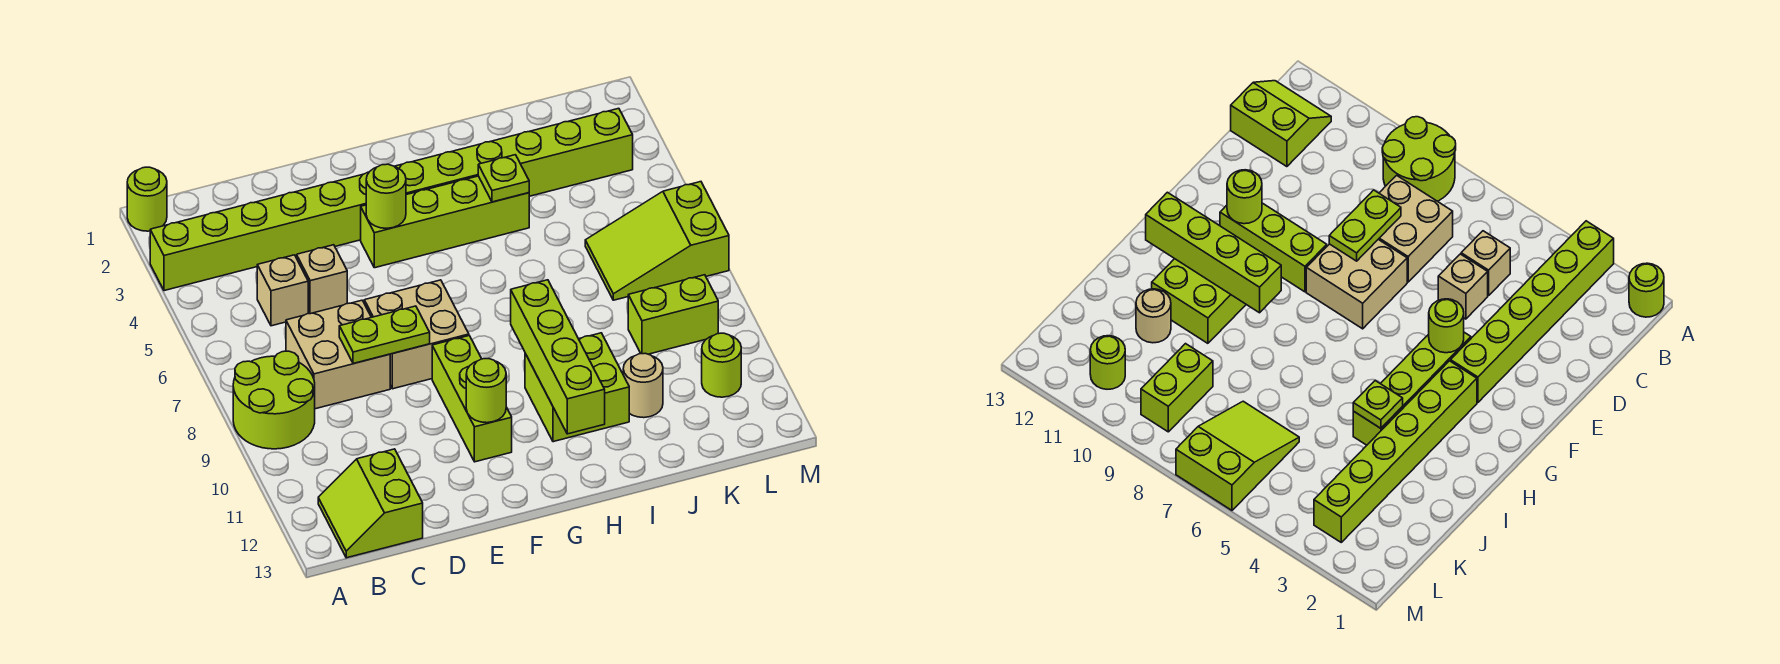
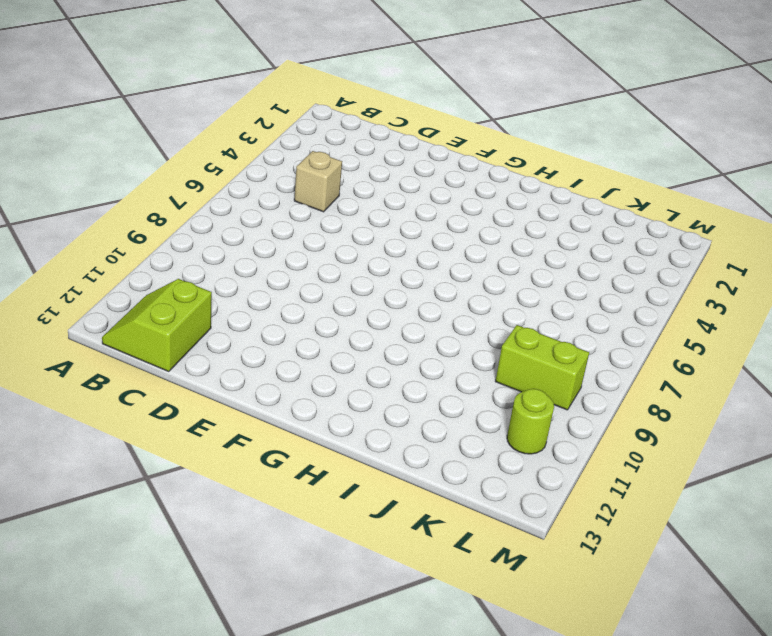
none -> lime round brick A1 level 1
none -> lime brick A3:F3 level 1
none -> lime round brick A8:B9 level 1

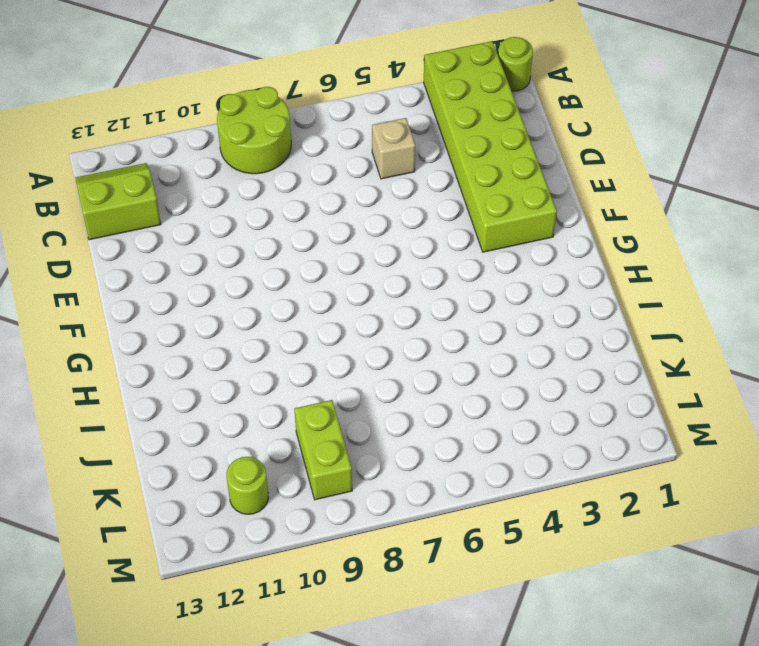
lime brick A2:F3 level 1 -> lime brick A3:F3 level 1
none -> tan brick C7:D8 level 1
none -> tan brick D5 level 1
none -> tan brick E7:F8 level 1

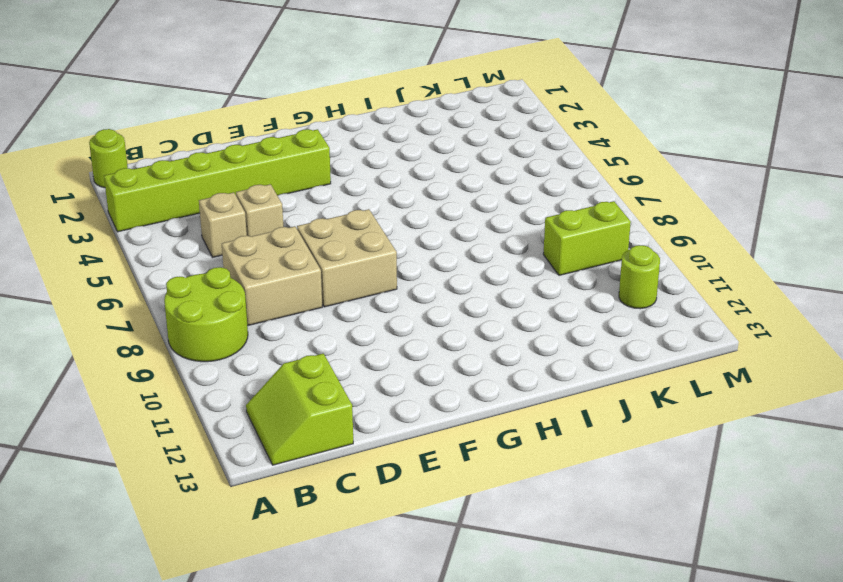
none -> lime brick F4:I4 level 1
none -> lime brick F9:F11 level 1
none -> lime brick G3:L3 level 1

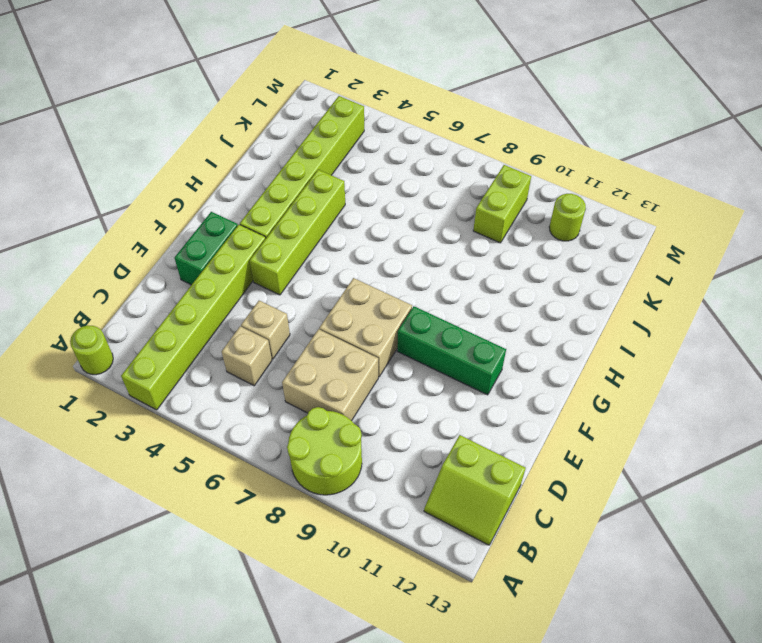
green brick E2:F2 level 1 -> none
green brick F9:F11 level 1 -> lime brick F9:F11 level 1
none -> lime brick H10:I11 level 1
none -> tan round brick J11 level 1
none -> lime slope K6:M7 level 1 top M

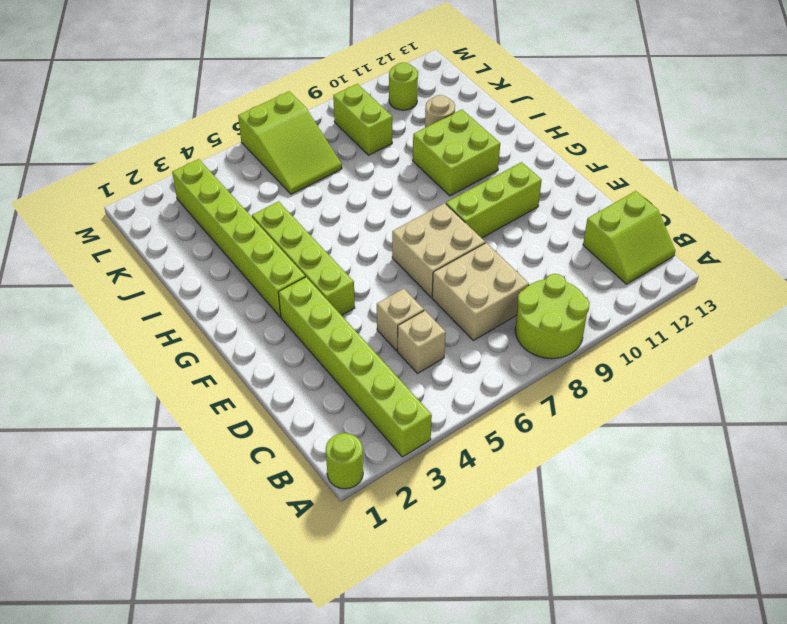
none -> lime plate D8:E8 level 2
none -> lime round brick F4 level 2
none -> lime round brick F11 level 2

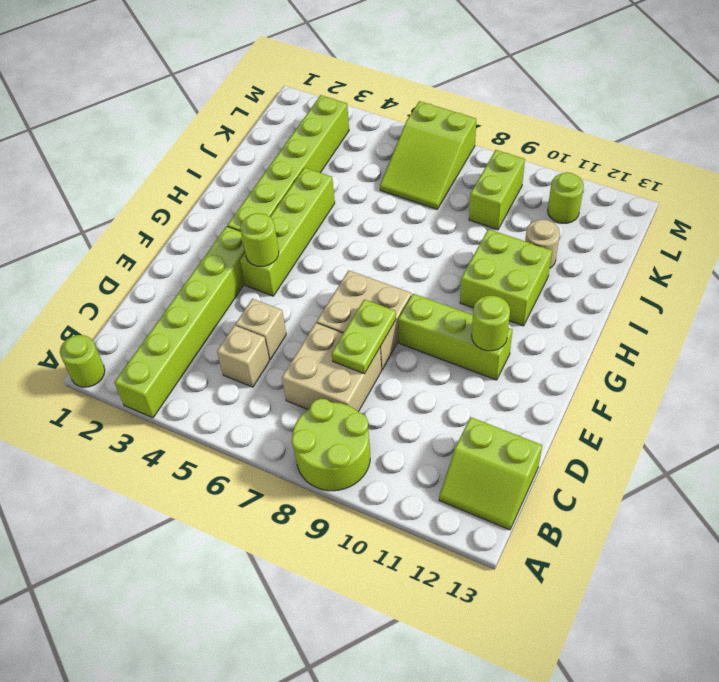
none -> lime brick H9:H12 level 2
none -> lime plate I4 level 2

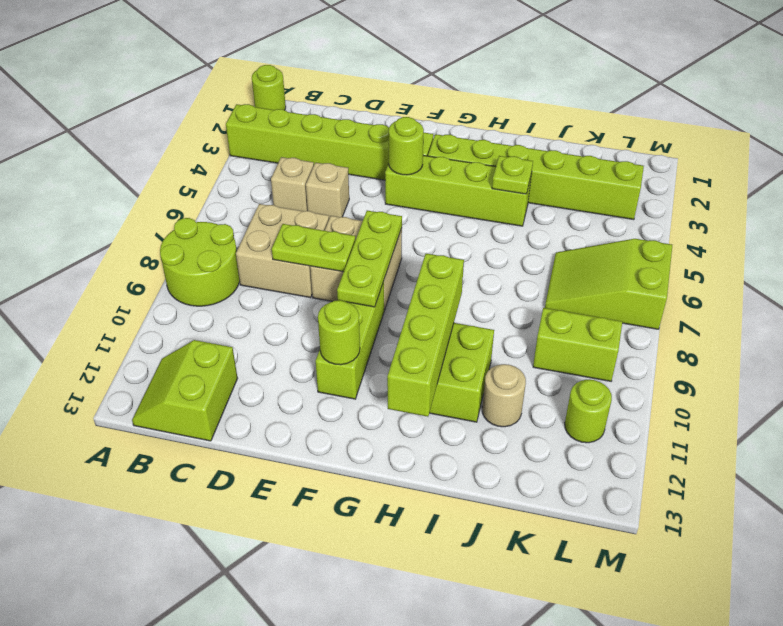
lime plate F7:F9 level 2 -> none

